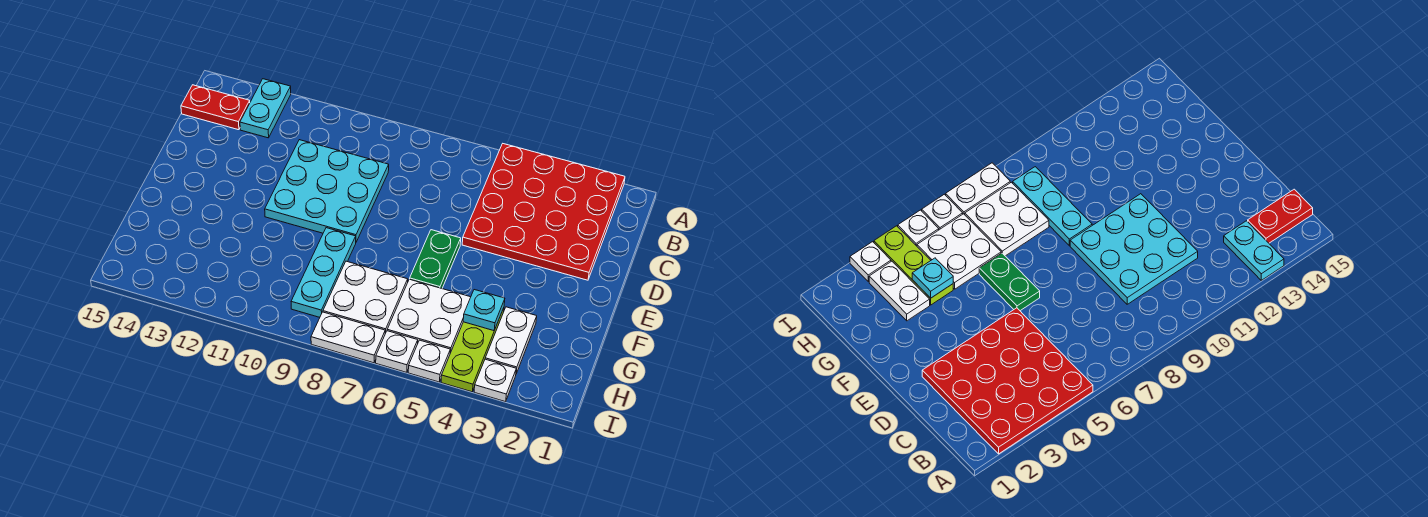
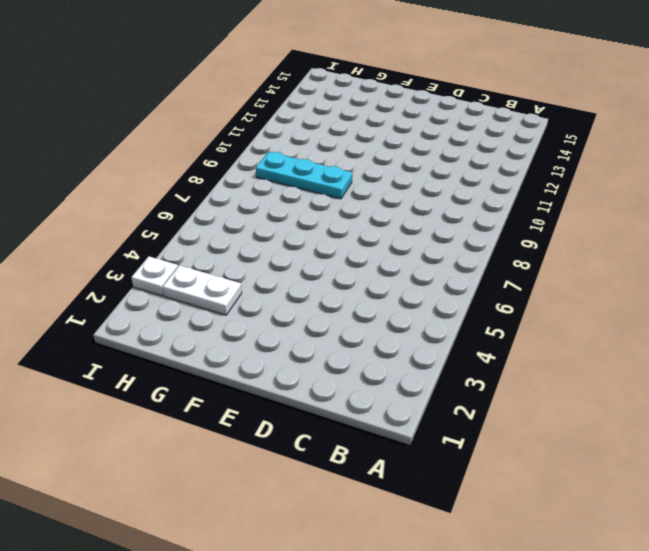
none -> red plate A2:D5 level 1
none -> cyan plate A13:B13 level 1
none -> red plate B14:B15 level 1

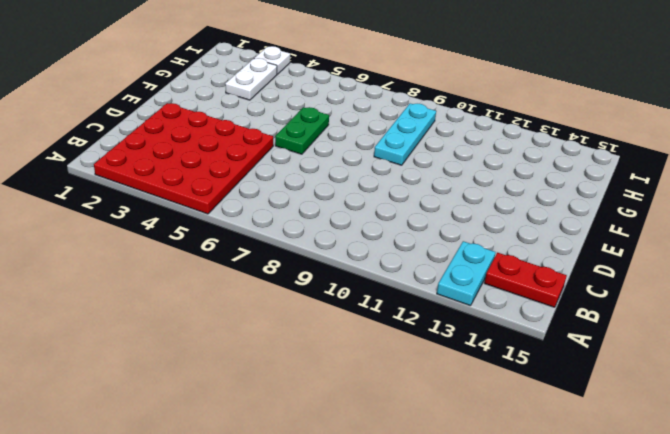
none -> cyan plate C9:E11 level 1
none -> lime plate G4:I4 level 1
none -> white plate G5:H6 level 1

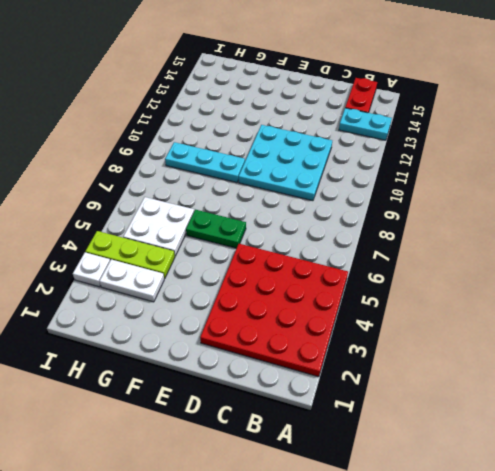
none -> white plate G7:H8 level 1
none -> white plate I5 level 1
none -> white plate I6 level 1

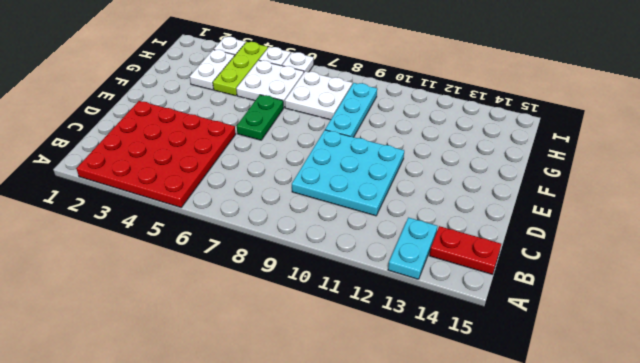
none -> white plate I7:I8 level 1
none -> cyan plate G4 level 2

